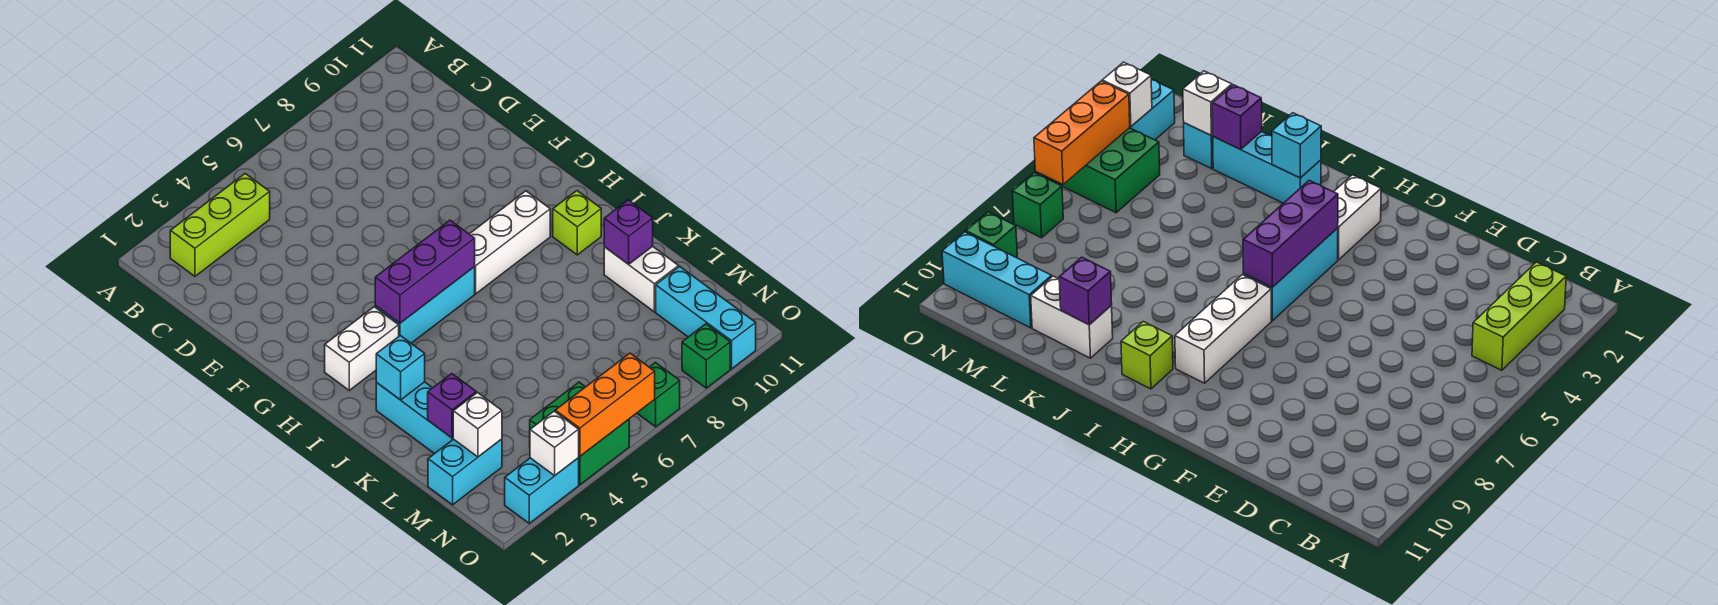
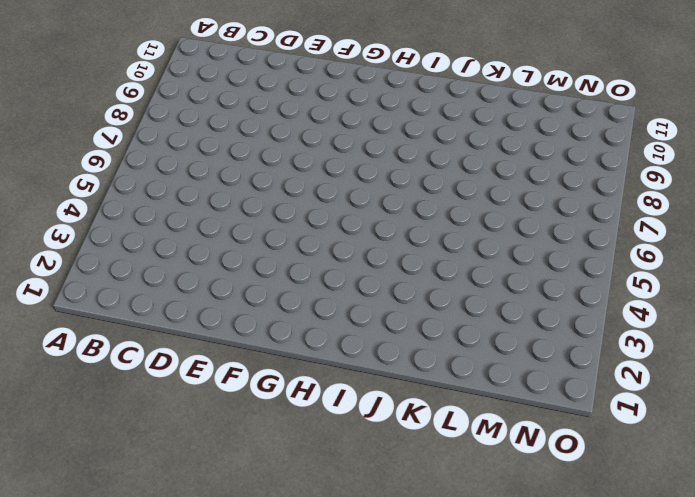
none -> lime brick B2:B4 level 1
none -> white brick H2:H3 level 1
none -> cyan brick H4:H6 level 1

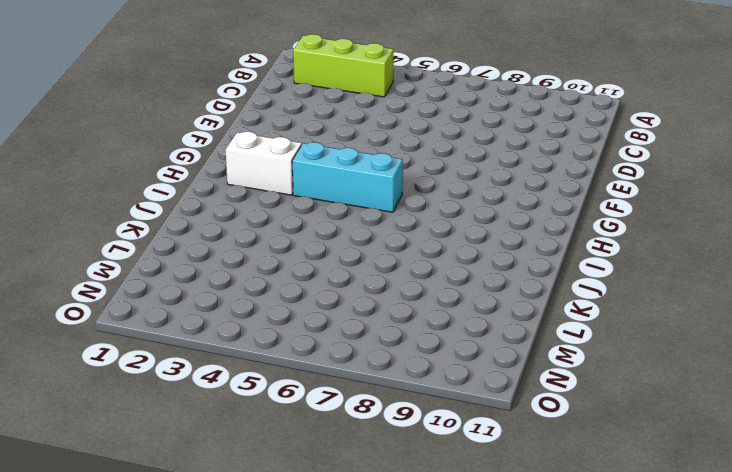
none -> white brick H7:H9 level 1
none -> lime brick I10 level 1
none -> cyan brick J2:L2 level 1

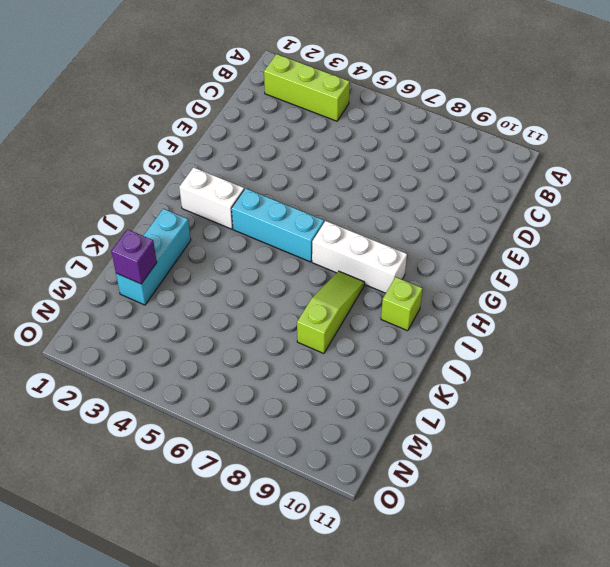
lime slope I8:K8 level 1 top K -> none
none -> white brick K10:L10 level 1
none -> cyan brick M1:M2 level 1
none -> cyan brick M10:O10 level 1

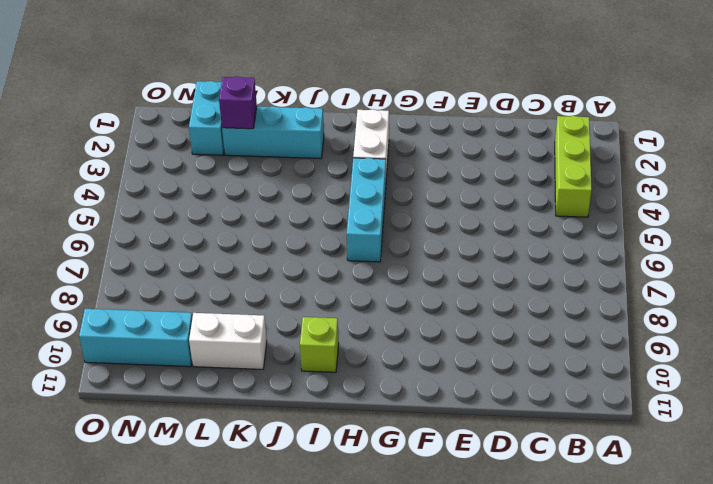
none -> white brick H7:H9 level 1
none -> green brick N4:O5 level 1
none -> cyan brick O2:O3 level 1

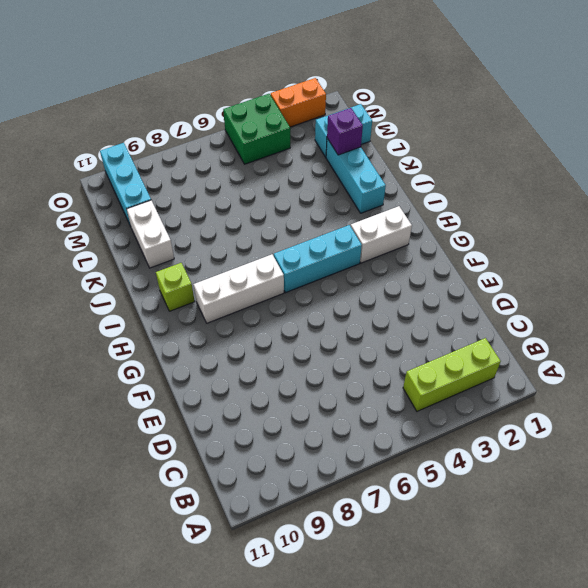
orange brick O2:O3 level 1 -> cyan brick O2:O3 level 1
none -> green brick O7 level 1
none -> green brick O9 level 1
none -> purple brick H4:H6 level 2

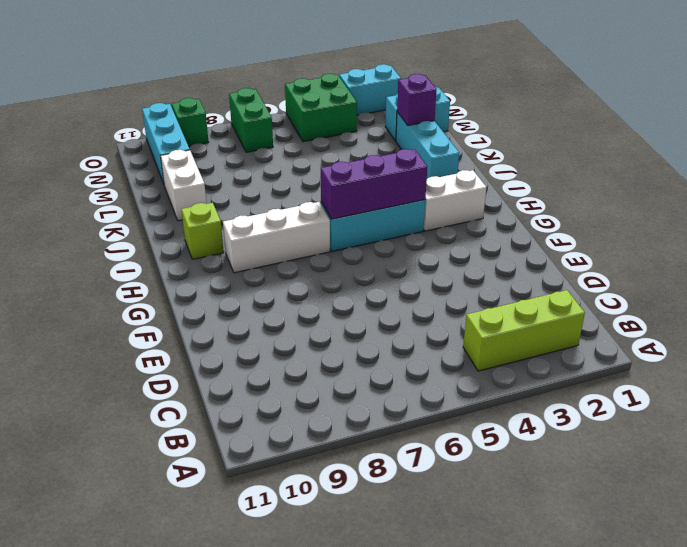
green brick N7:O7 level 1 -> green brick O7 level 1
none -> cyan brick J2 level 2
none -> purple brick K10 level 2
none -> white brick M2 level 2

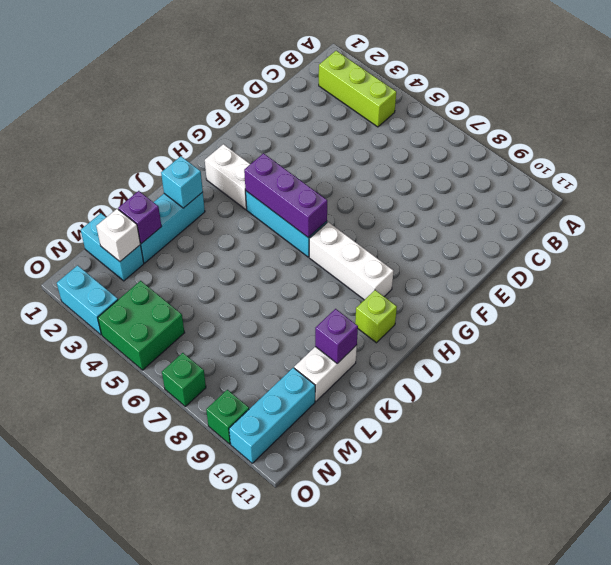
none -> white brick O3 level 2
none -> orange brick O4:O6 level 2

